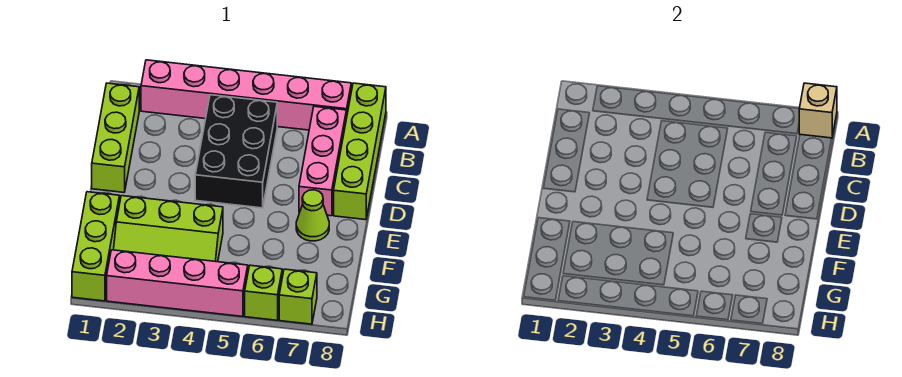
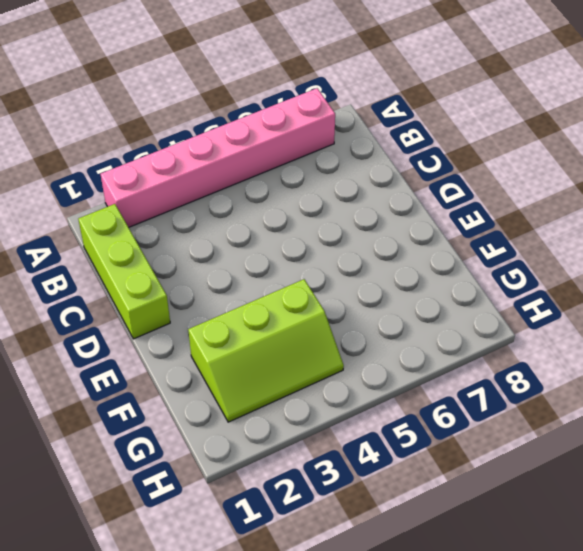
none -> lime brick A8:D8 level 1
none -> black brick B4:D5 level 1
none -> pink brick B7:D7 level 1

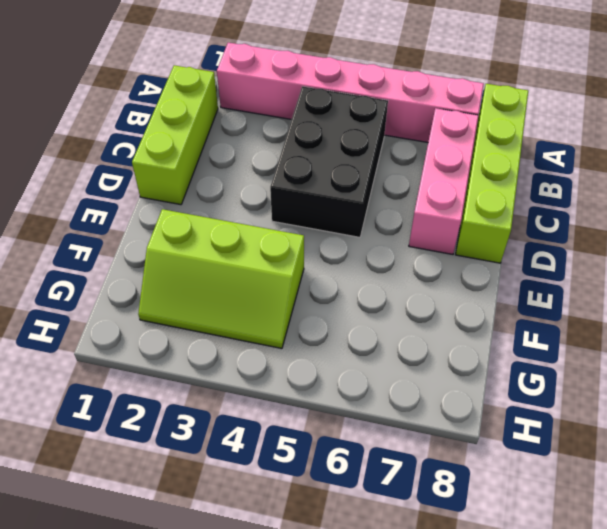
none -> lime cone E7 level 1
none -> lime brick F1:H1 level 1
none -> pink brick H2:H5 level 1

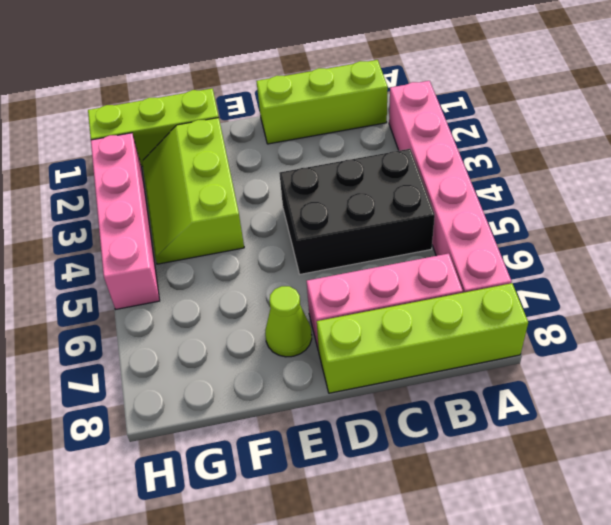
none -> lime brick H6 level 1
none -> lime brick H7 level 1
none -> tan brick A8 level 2

